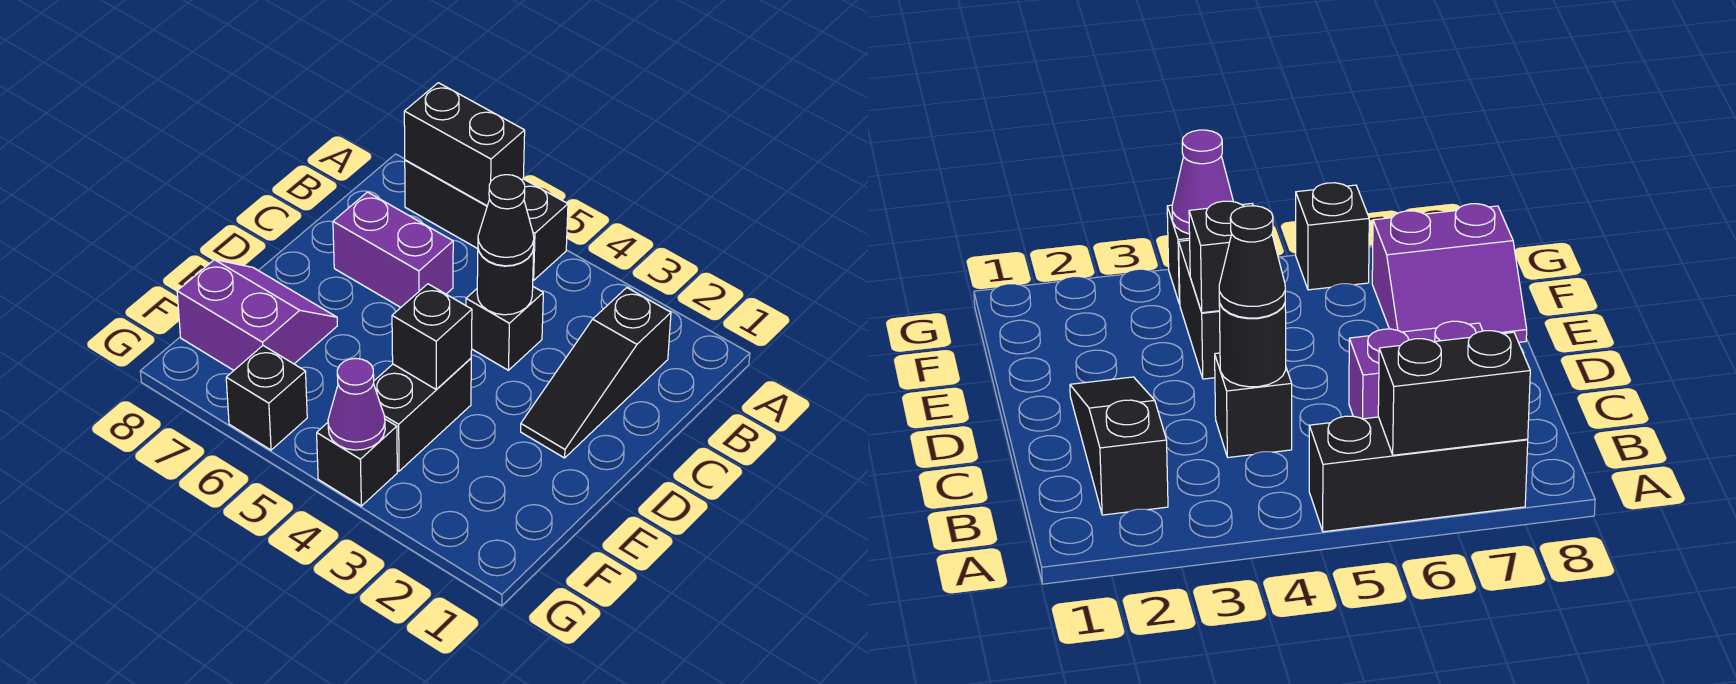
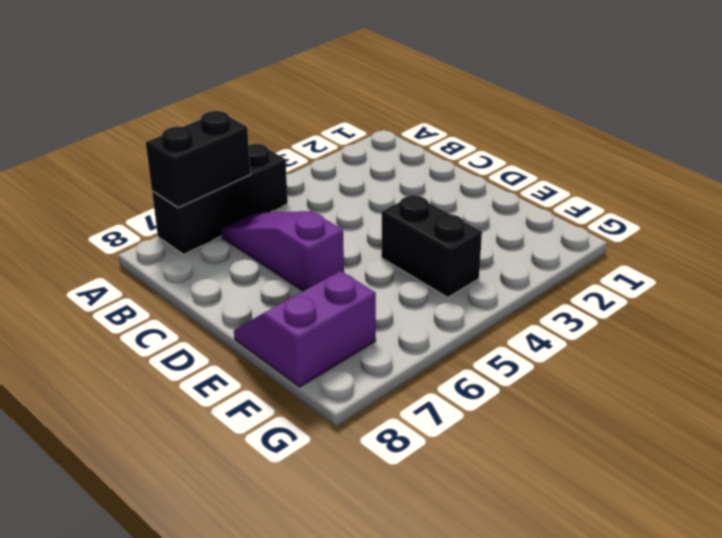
purple slope B6:D6 level 1 top D -> purple brick C6:C7 level 1
none -> black slope B2:D2 level 1 top B
none -> black brick C4 level 1
none -> black brick G4 level 1

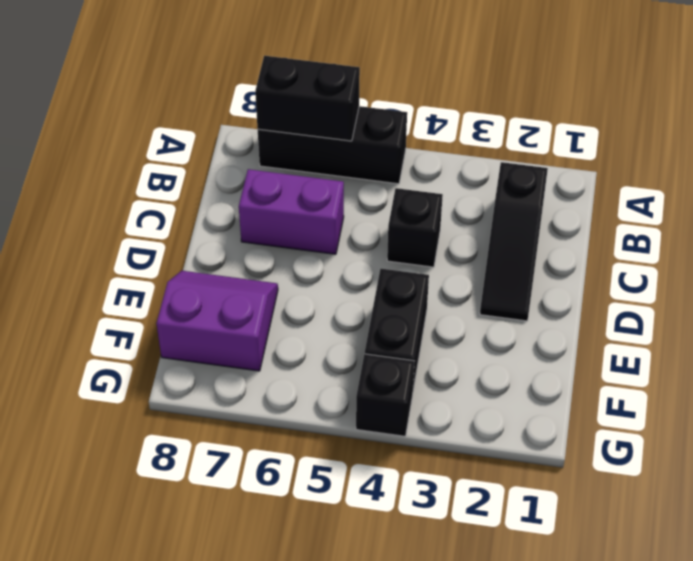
none -> black brick G6 level 1
none -> black round brick C4 level 2
none -> black brick E4 level 2

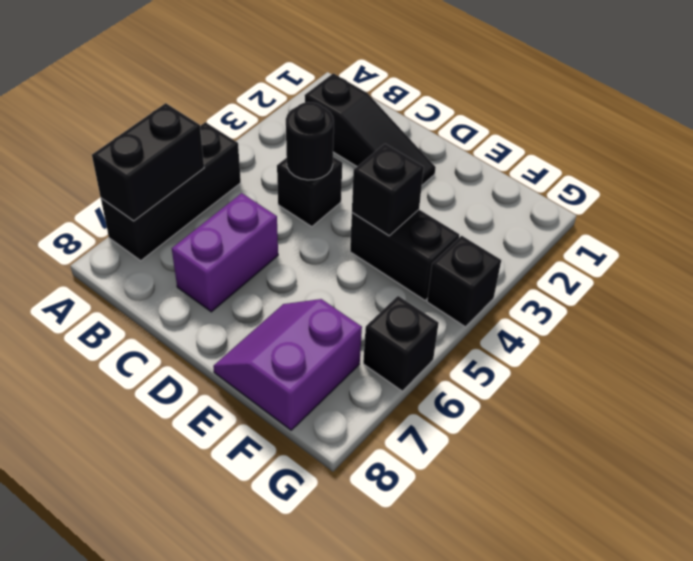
none -> purple cone G4 level 2
none -> black cone C4 level 3

